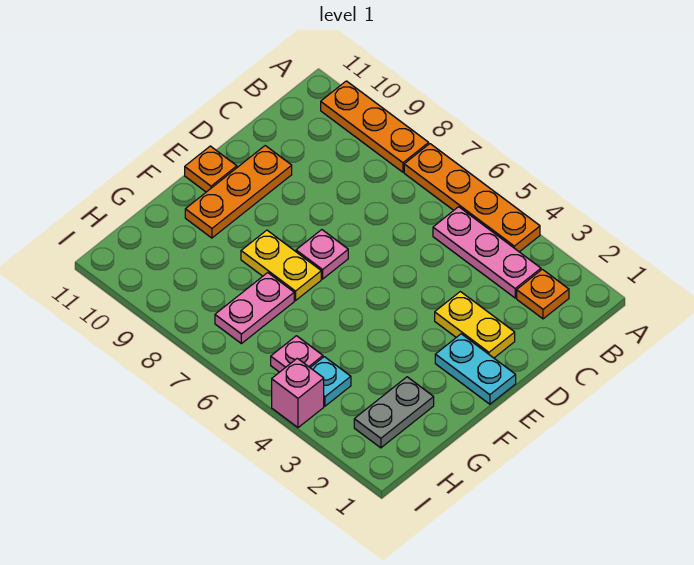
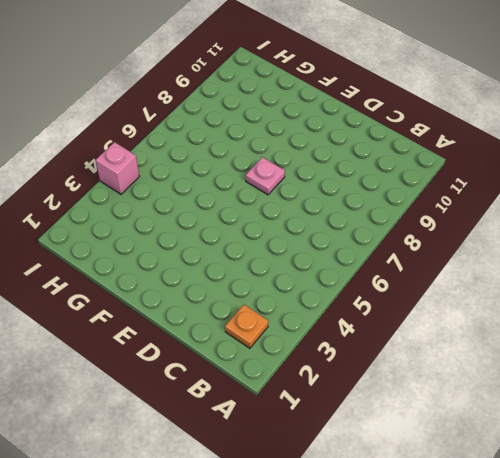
none -> orange plate A4:A7 level 1
none -> orange plate A8:A10 level 1
none -> pink plate B3:B5 level 1

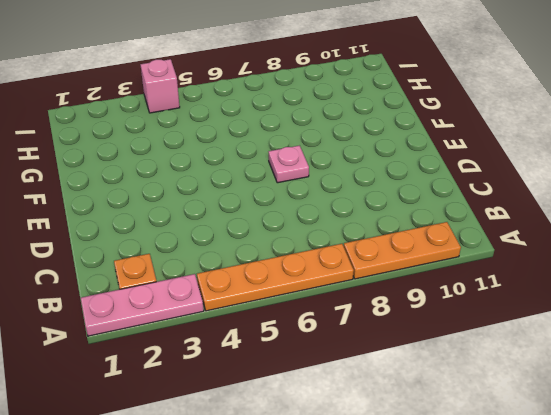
pink plate A1:A3 level 1 -> pink plate B3:B5 level 1
none -> yellow plate D2:D3 level 1
none -> orange plate D10:F10 level 1
none -> cyan plate E1:E2 level 1

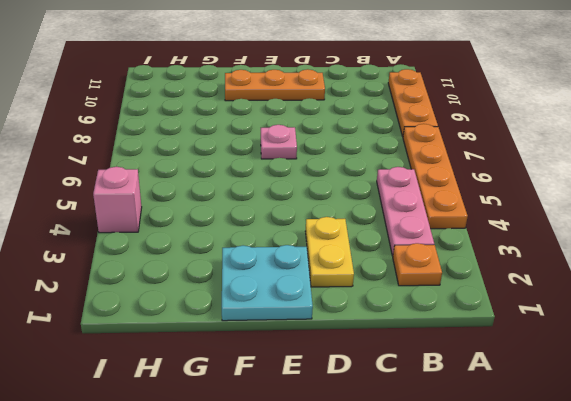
cyan plate E1:F2 level 1 -> cyan plate E1:E2 level 1
none -> orange plate E11 level 1
none -> yellow plate F7:F8 level 1
none -> grey plate G2:H2 level 1

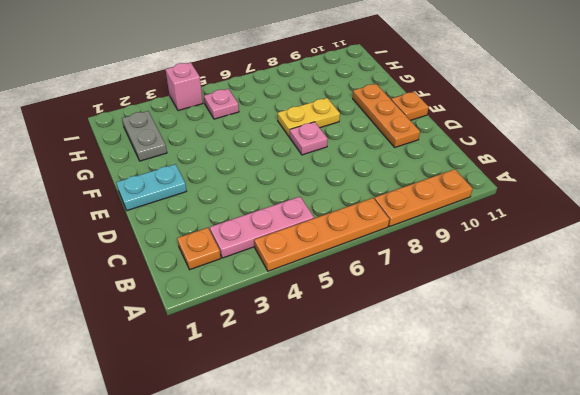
none -> yellow plate D2:D3 level 1
none -> pink plate G7:H7 level 1
none -> cyan plate H4 level 1

